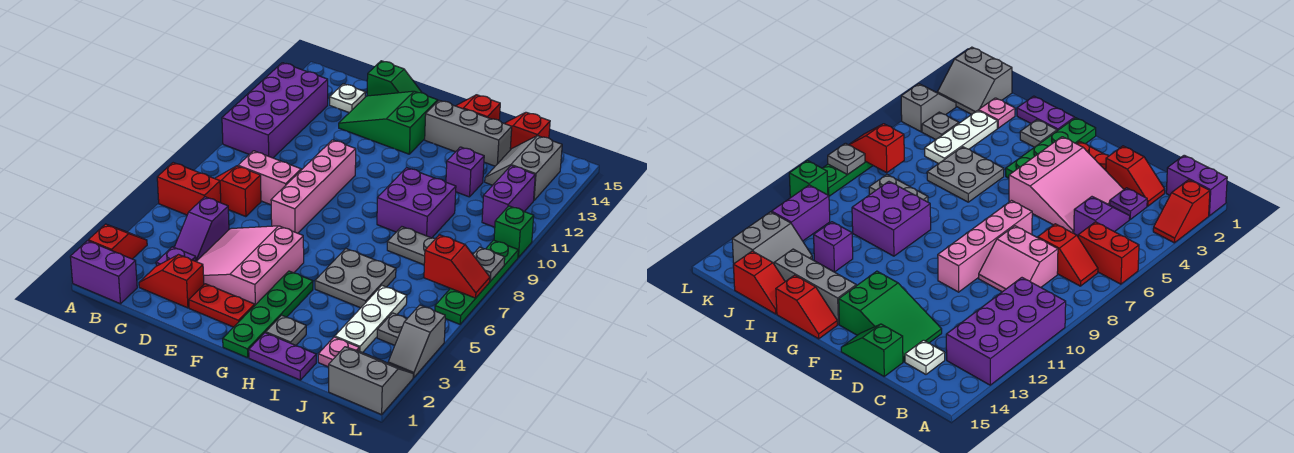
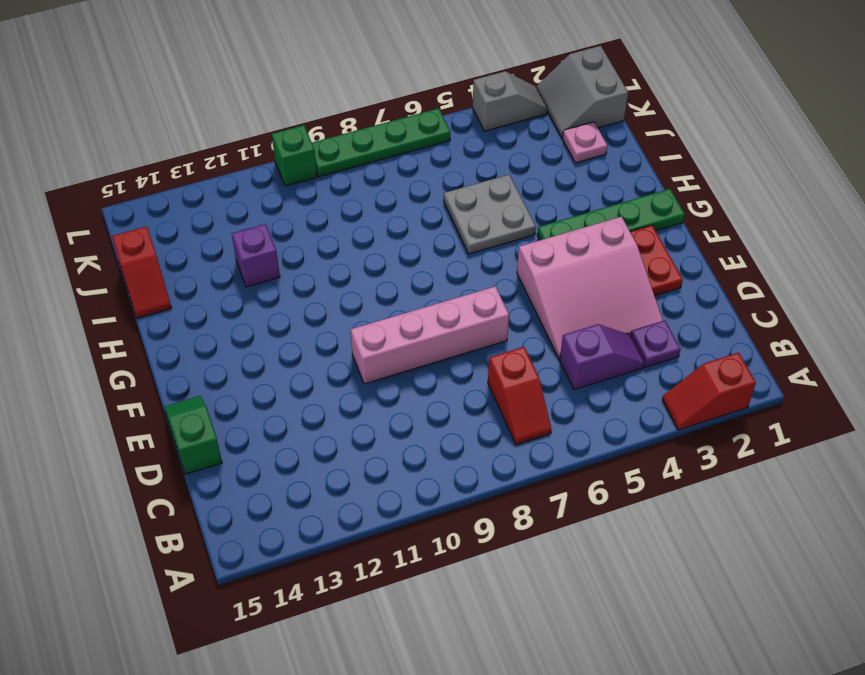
none -> purple brick A1:B1 level 1
none -> red brick A6:B6 level 1
none -> purple brick A10:B13 level 1
none -> red slope C2:D2 level 1 top D

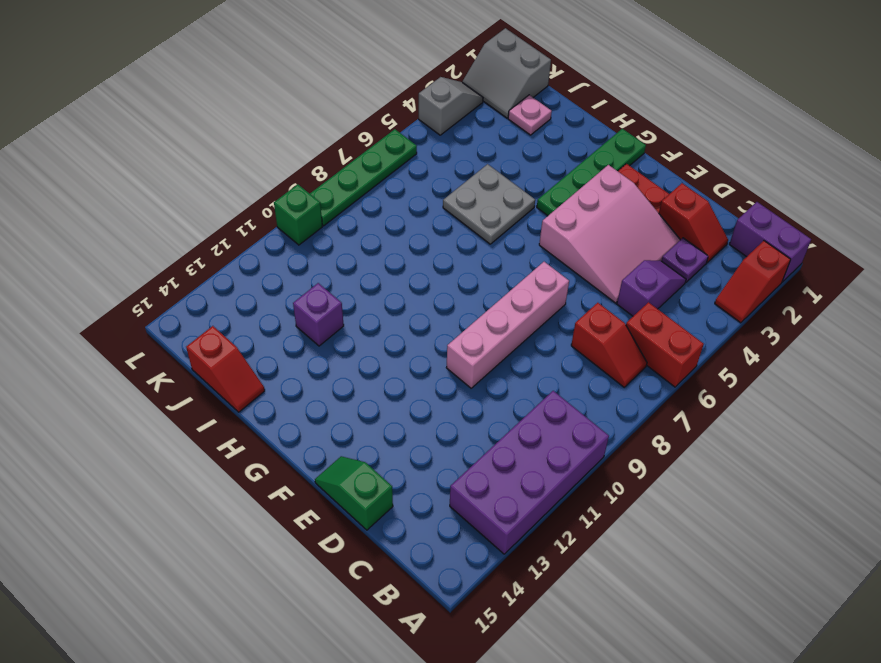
none -> pink slope C8:D9 level 1 top 8
none -> white plate C14 level 1
none -> green slope D13:F14 level 1 top F
none -> grey brick G14:I14 level 1

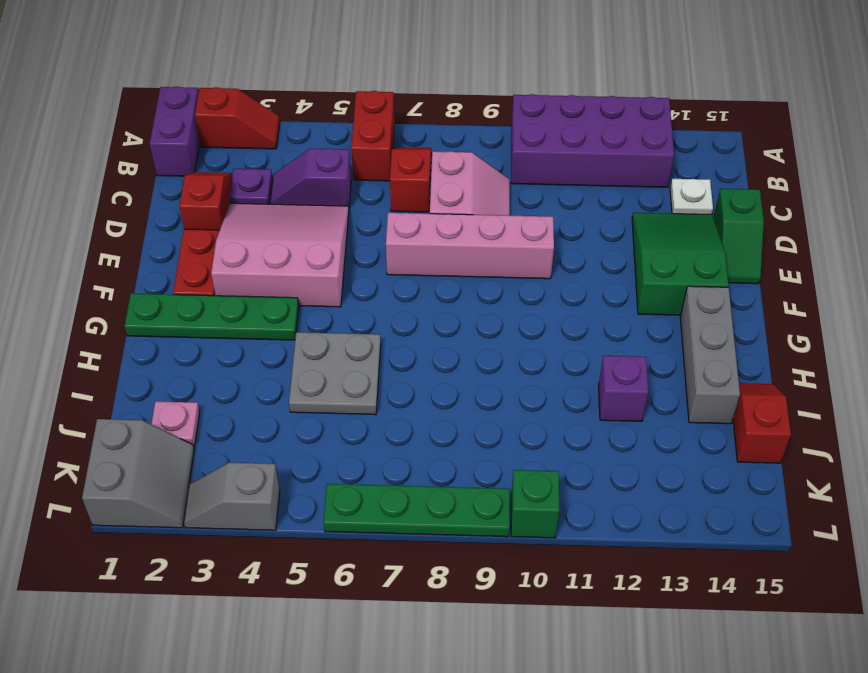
none -> red slope G15:H15 level 1 top H
none -> purple plate H1:I1 level 1
none -> grey plate H2 level 1
none -> purple brick H9:I10 level 1

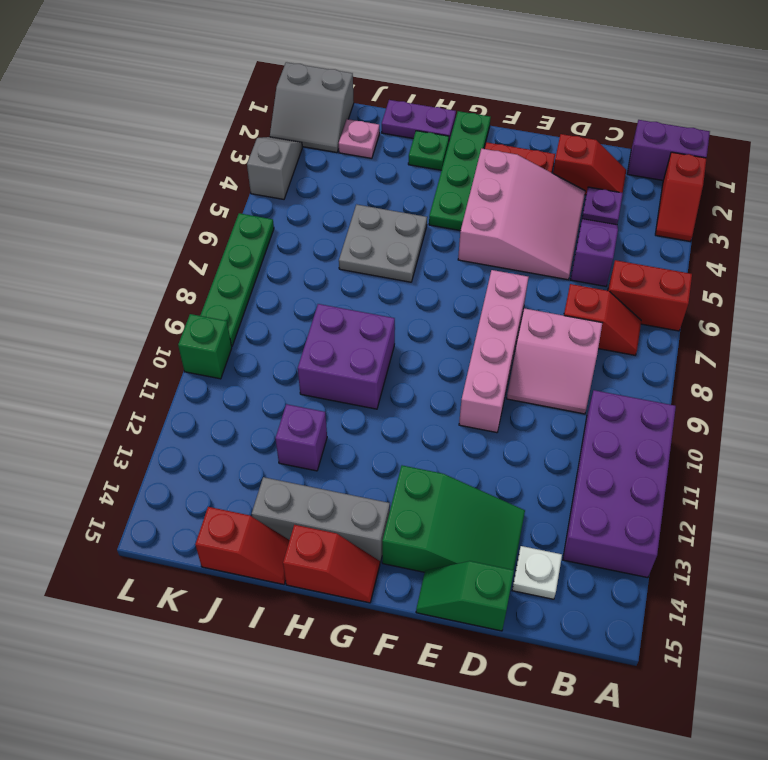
green plate H2 level 1 -> grey plate H2 level 1
none -> grey plate I8:J8 level 1
none -> white plate J3:J5 level 1
none -> grey slope J13:K14 level 1 top K
none -> grey plate K4 level 1

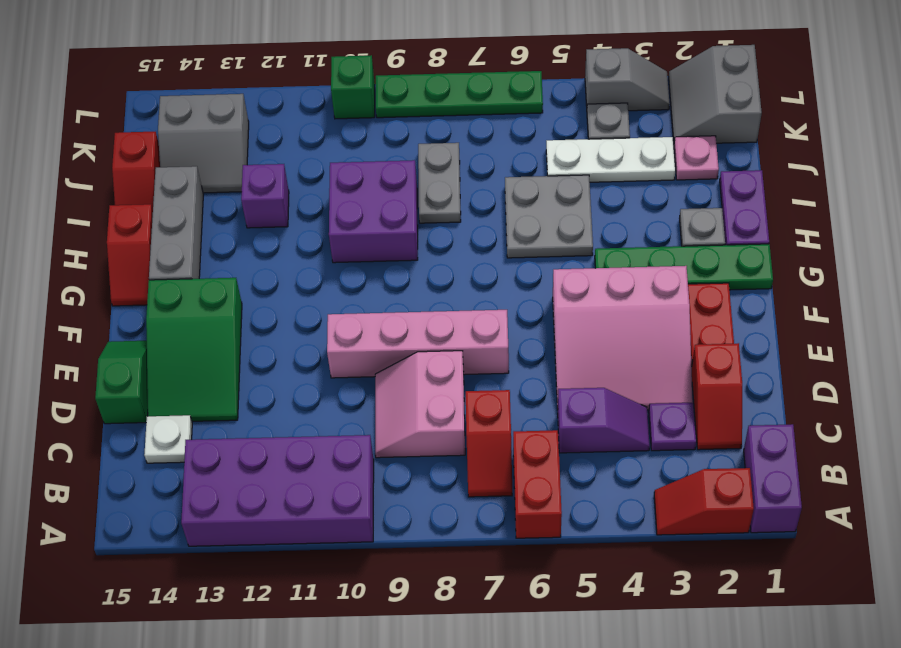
none -> purple brick K11:K12 level 1
none -> red slope K7:L7 level 2 top K
none -> grey plate L8 level 2

